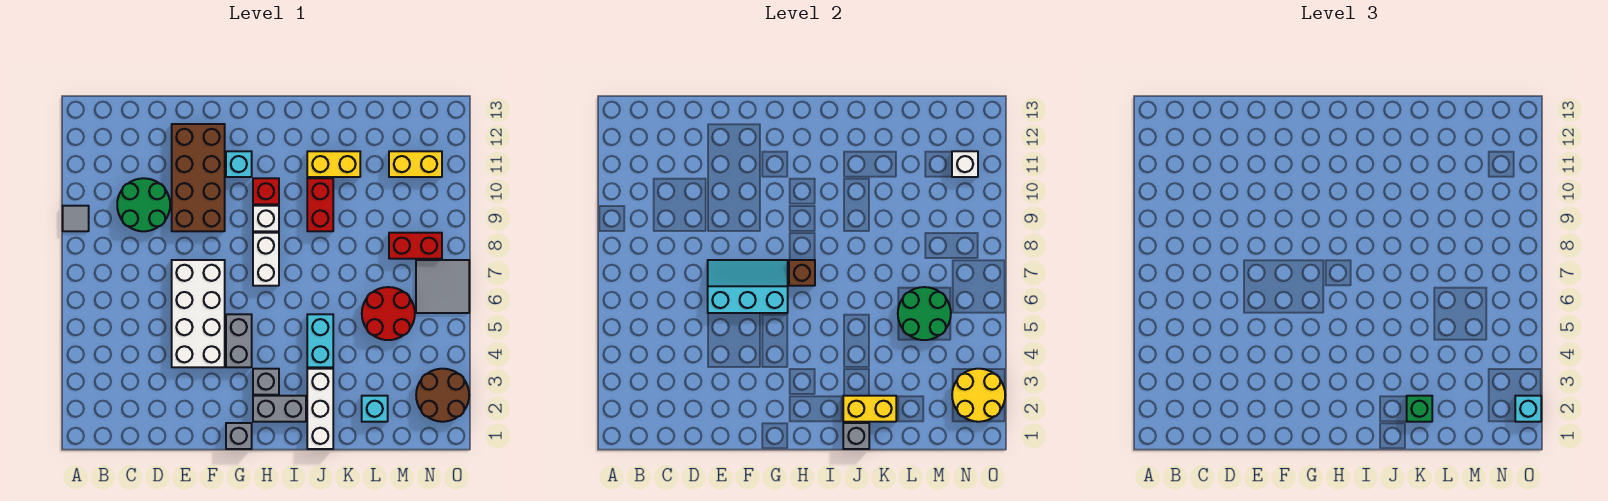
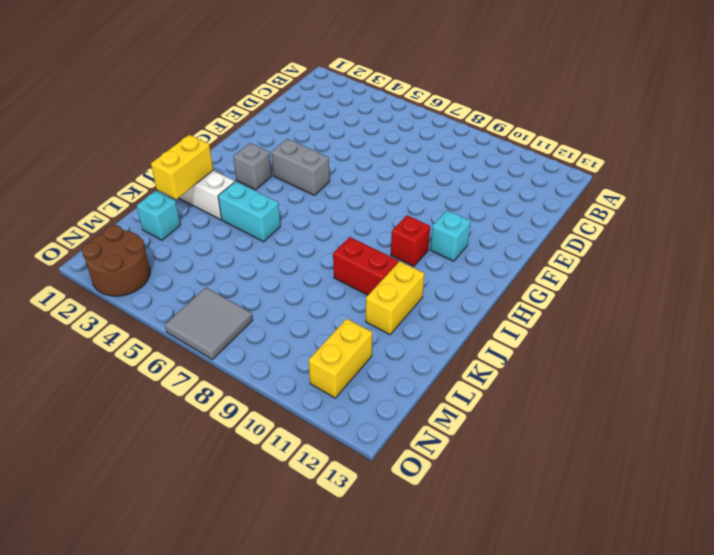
none -> grey tile A9 level 1
none -> green round brick C9:D10 level 1
none -> white brick E4:F7 level 1
none -> brown brick E9:F12 level 1

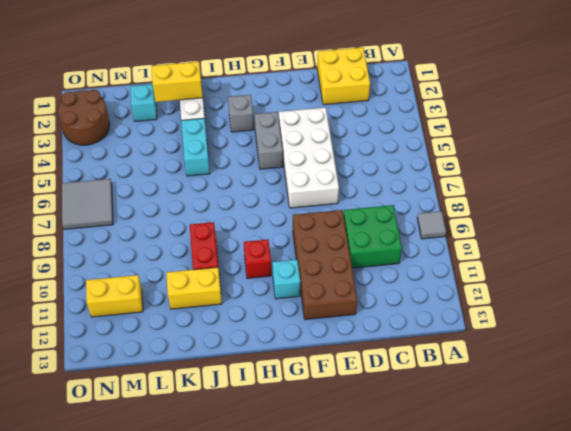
yellow brick C1:D2 level 1 -> none
green brick C9:D10 level 1 -> green round brick C9:D10 level 1
none -> grey brick G1 level 1
none -> grey brick H2:I2 level 1
none -> white brick H7:H8 level 1
none -> white brick H9 level 1

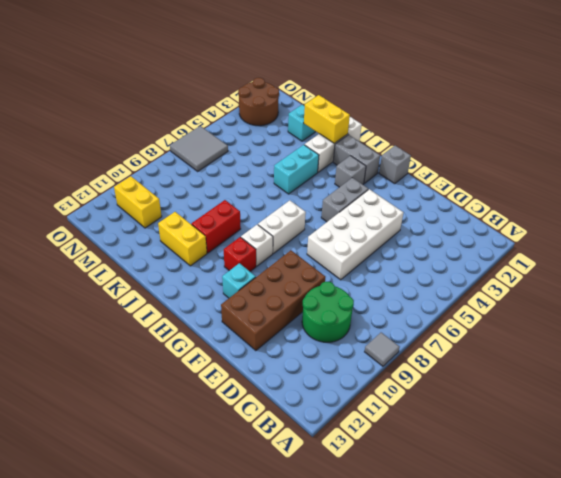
none -> red round brick L5:M6 level 1
none -> red brick M8:N8 level 1
none -> cyan slope E6:G7 level 2 top 6
none -> brown brick H7 level 2

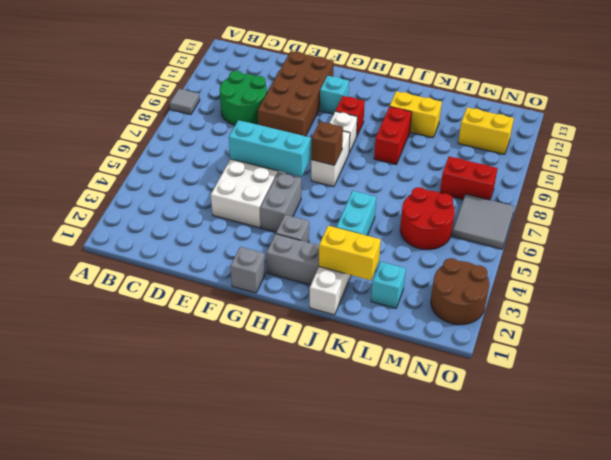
none -> grey brick J1 level 2
none -> green round brick L5:M6 level 2
none -> yellow round brick N2:O3 level 2
none -> white brick N11 level 2

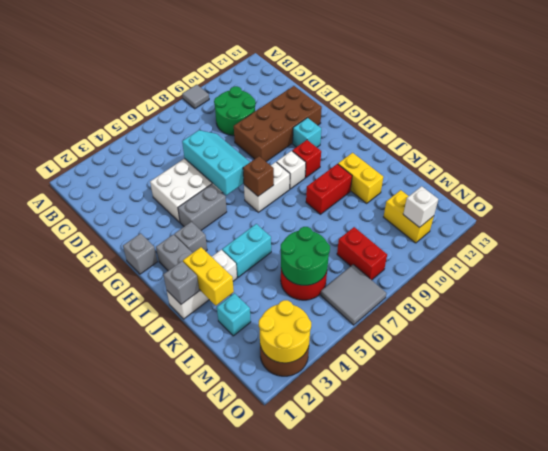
none -> green brick K2 level 3
none -> cyan brick O2 level 3

